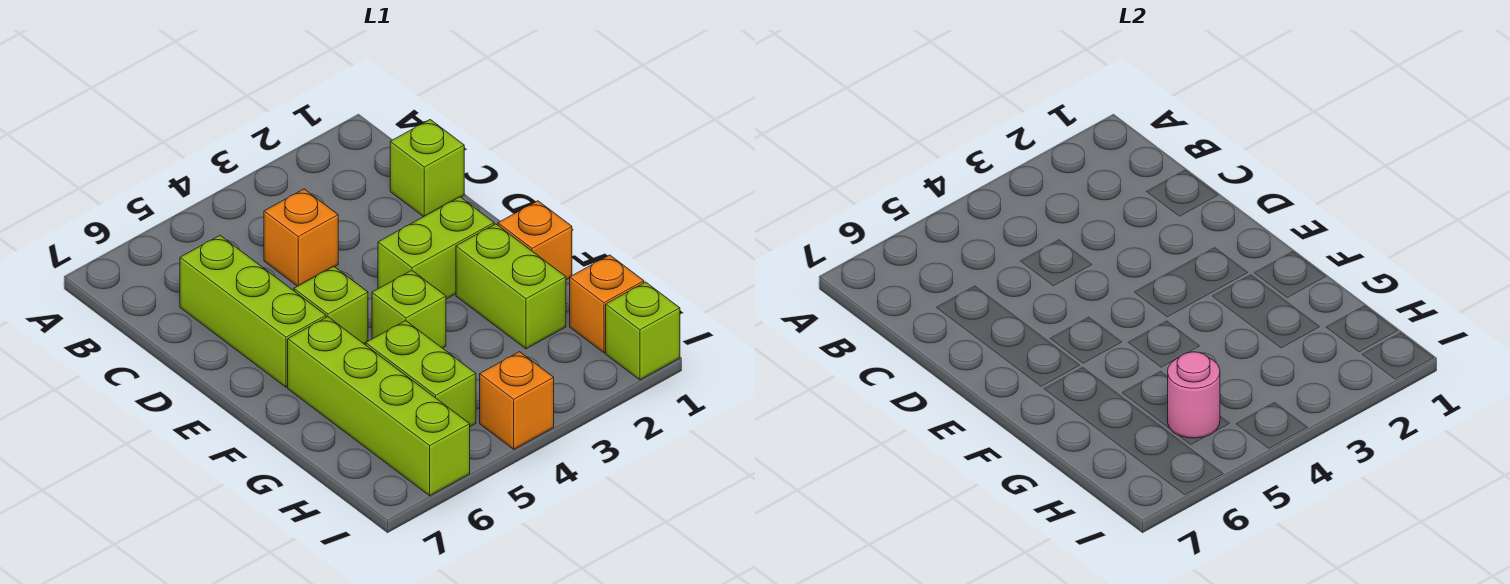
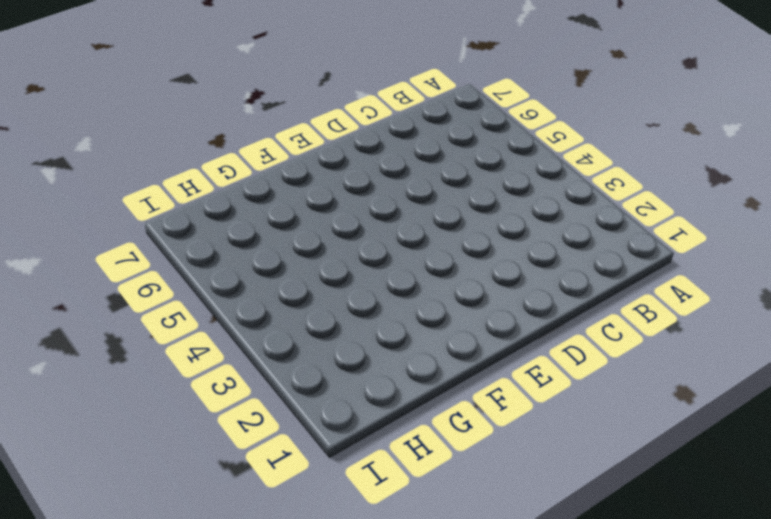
none -> lime brick C1 level 1
none -> orange brick C4 level 1
none -> lime brick C6:E6 level 1

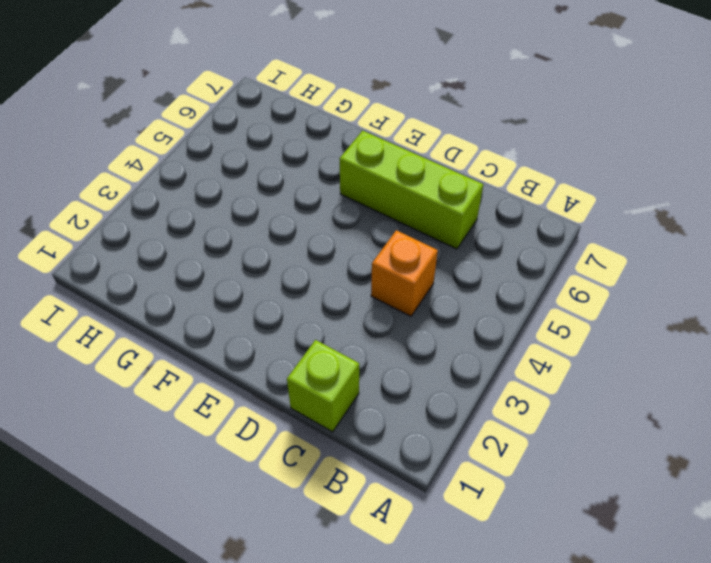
none -> lime brick E2:E3 level 1
none -> lime brick E5 level 1
none -> orange brick F1 level 1

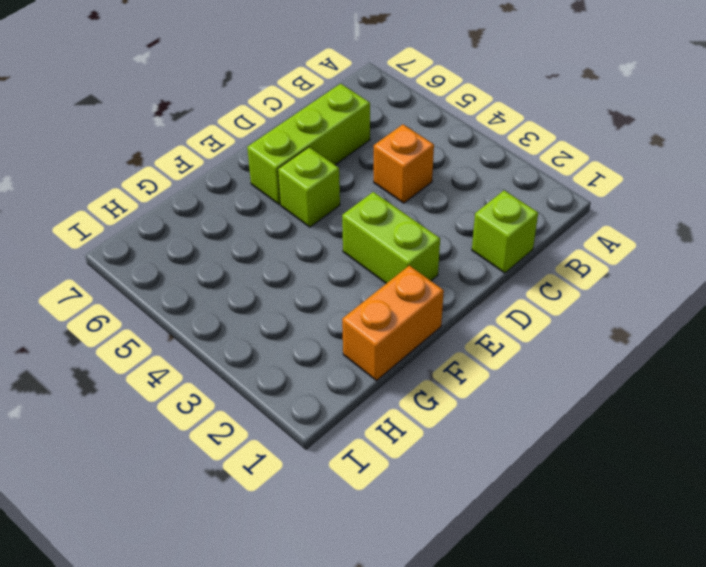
orange brick F1:G1 level 1 -> orange brick F1 level 1
none -> lime brick F2:G2 level 1
none -> lime brick F4 level 1
none -> lime brick F6:I6 level 1

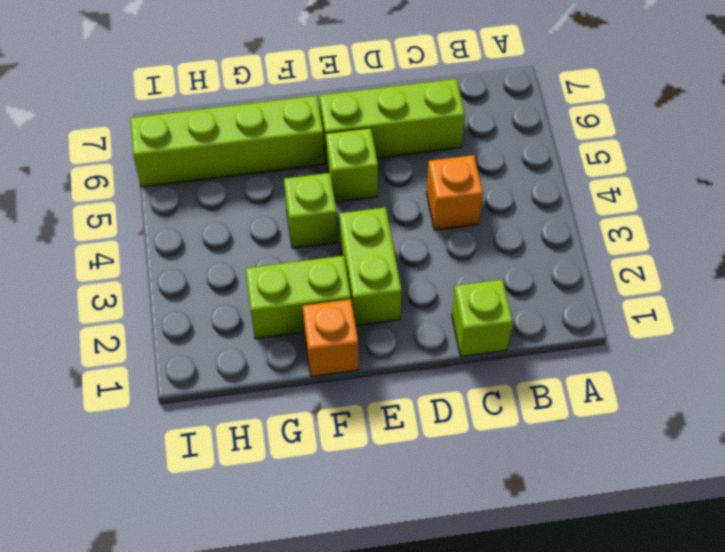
none -> lime brick G5:H5 level 1
none -> orange brick H1 level 1
none -> lime brick I1 level 1

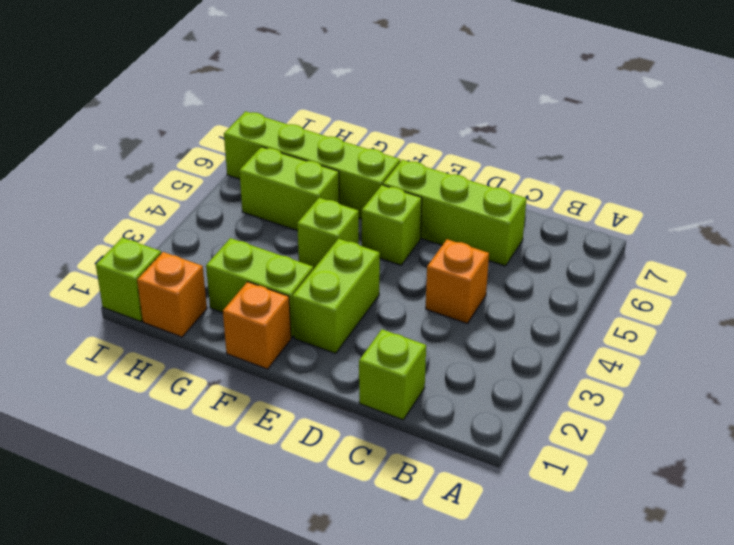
none -> orange brick I4 level 1
none -> pink round brick H5 level 2

